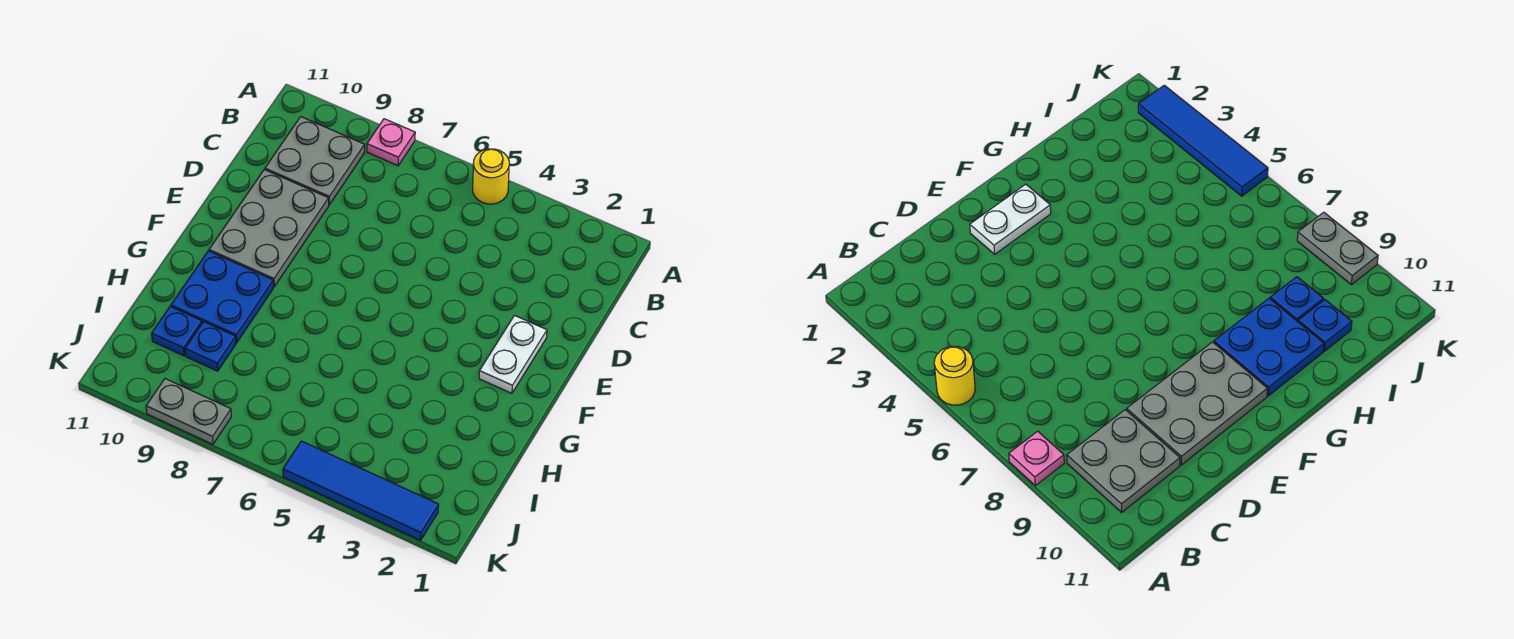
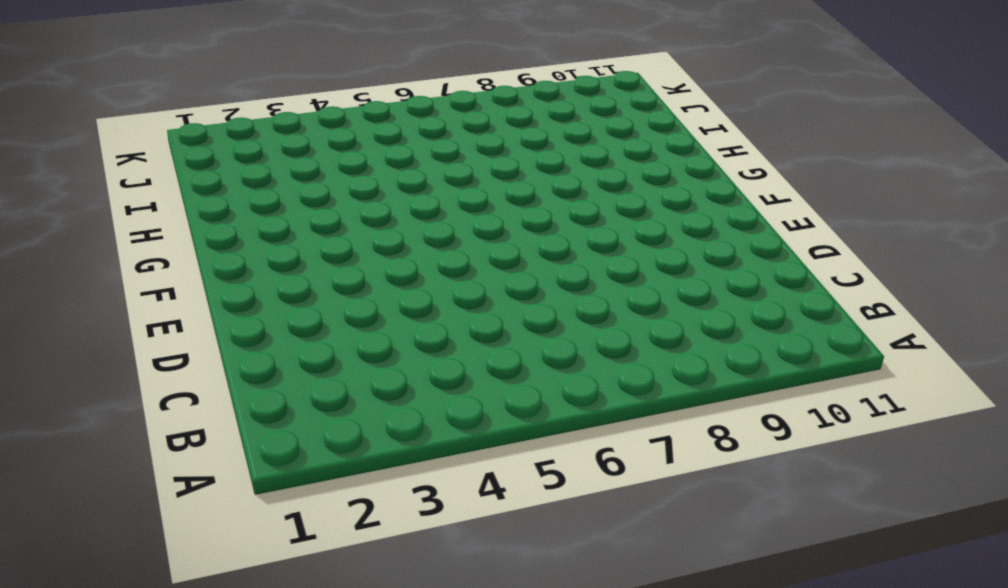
none -> yellow round brick A5 level 1
none -> pink plate A8 level 1

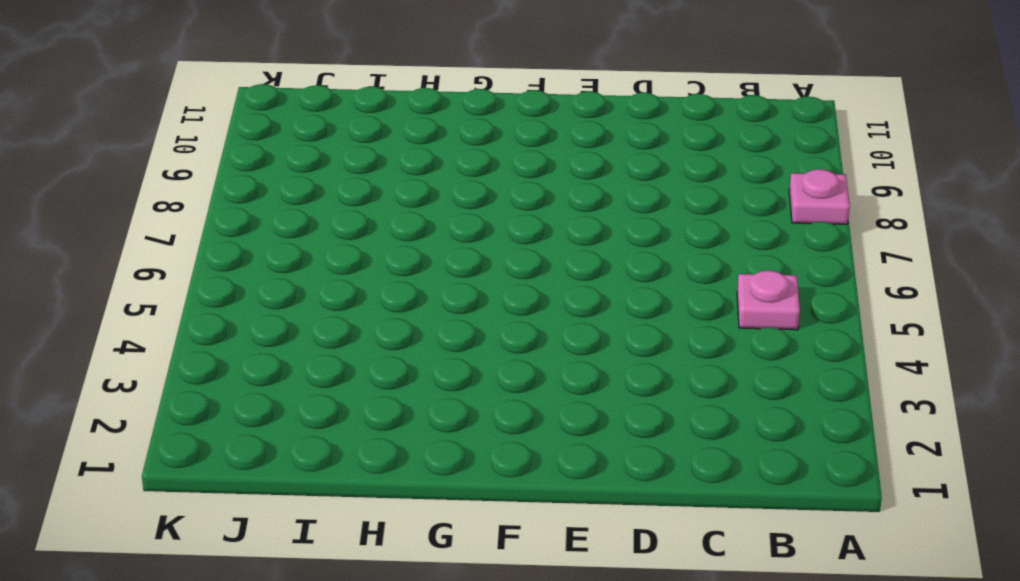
pink plate B5 level 1 -> none
none -> yellow round brick A5 level 1
none -> grey plate B9:C10 level 1

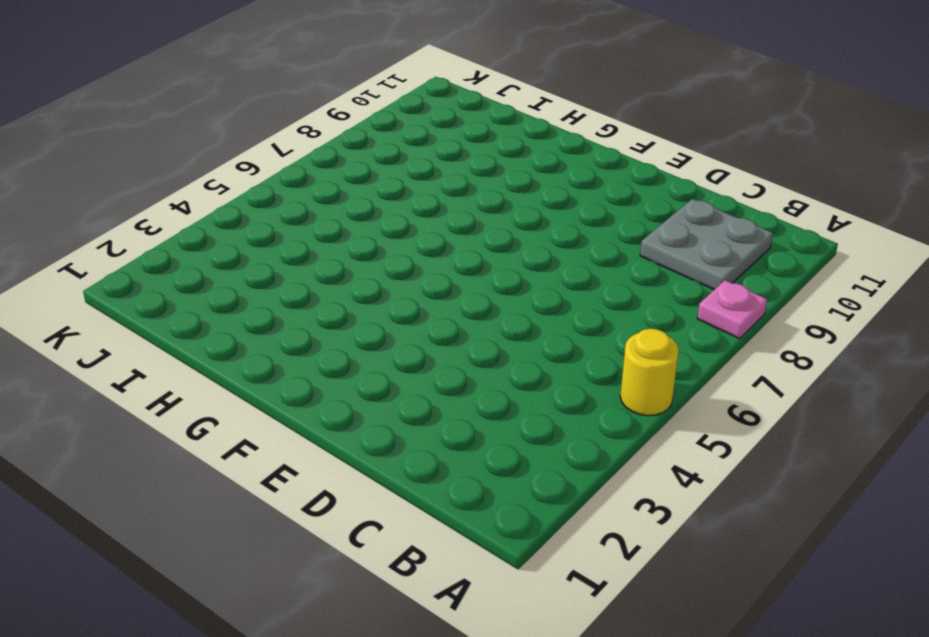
none -> grey plate D9:F10 level 1
none -> white plate E2:F2 level 1

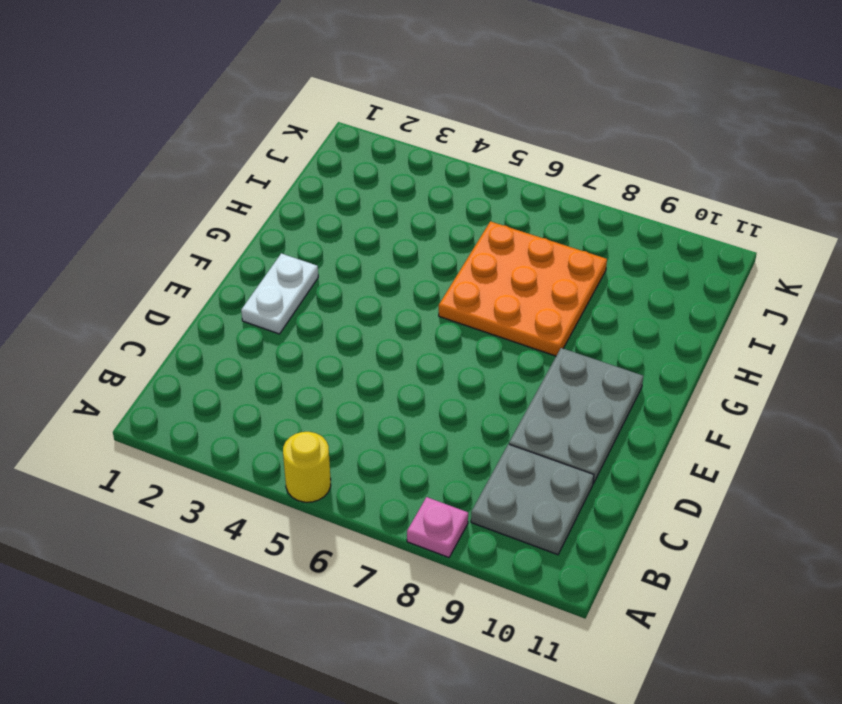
orange plate G6:I8 level 1 -> none
none -> blue plate G9:H10 level 1
none -> blue plate I9 level 1

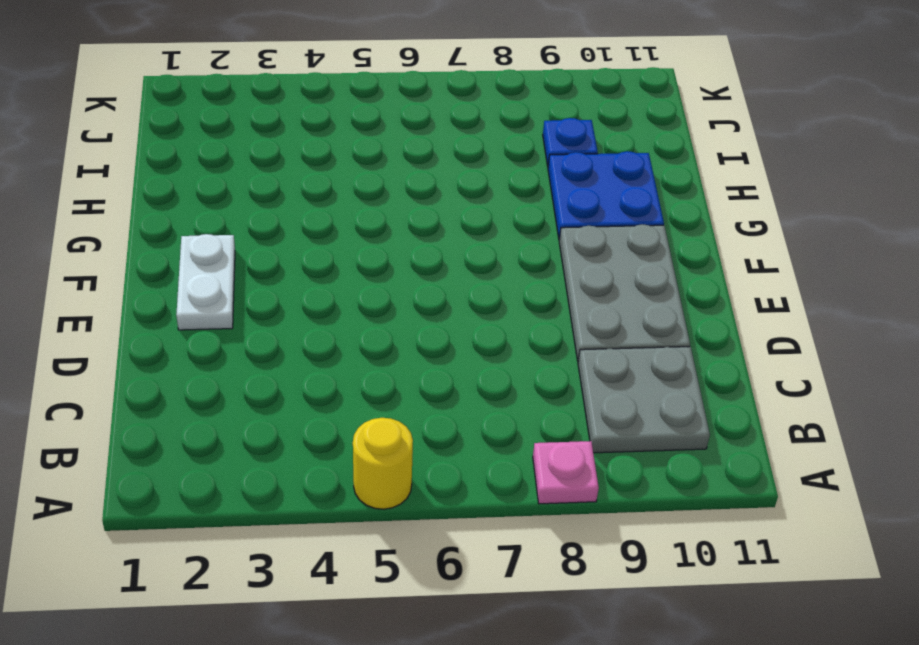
none -> blue plate I10 level 1
none -> blue tile K2:K5 level 1

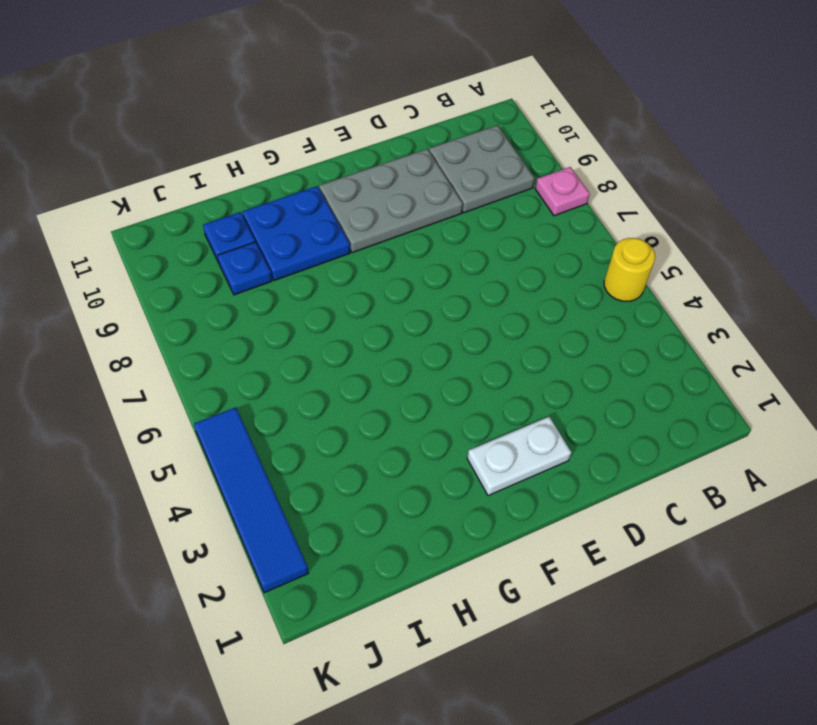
none -> grey plate K8:K9 level 1

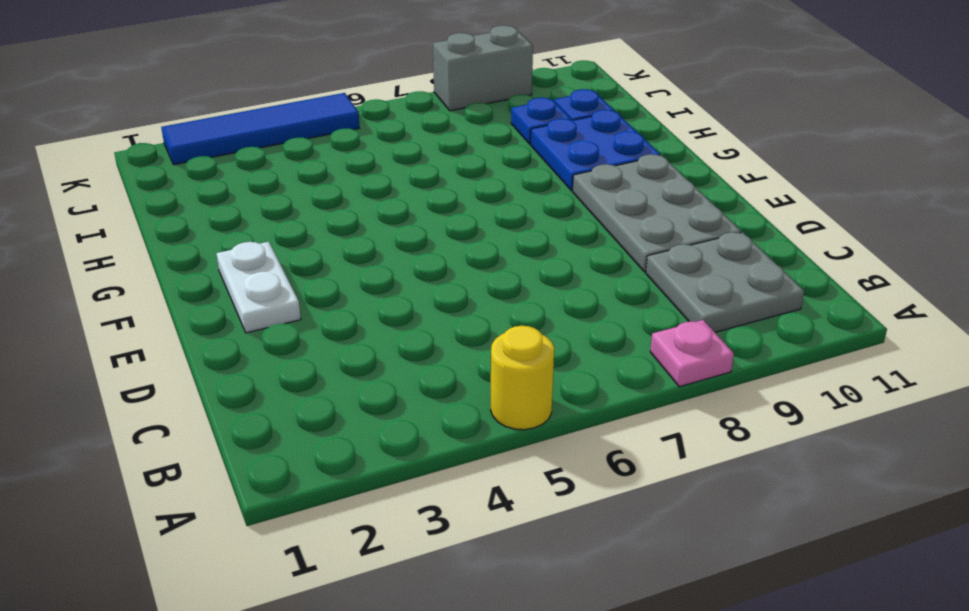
grey brick K8:K9 level 1 -> grey plate K8:K9 level 1

